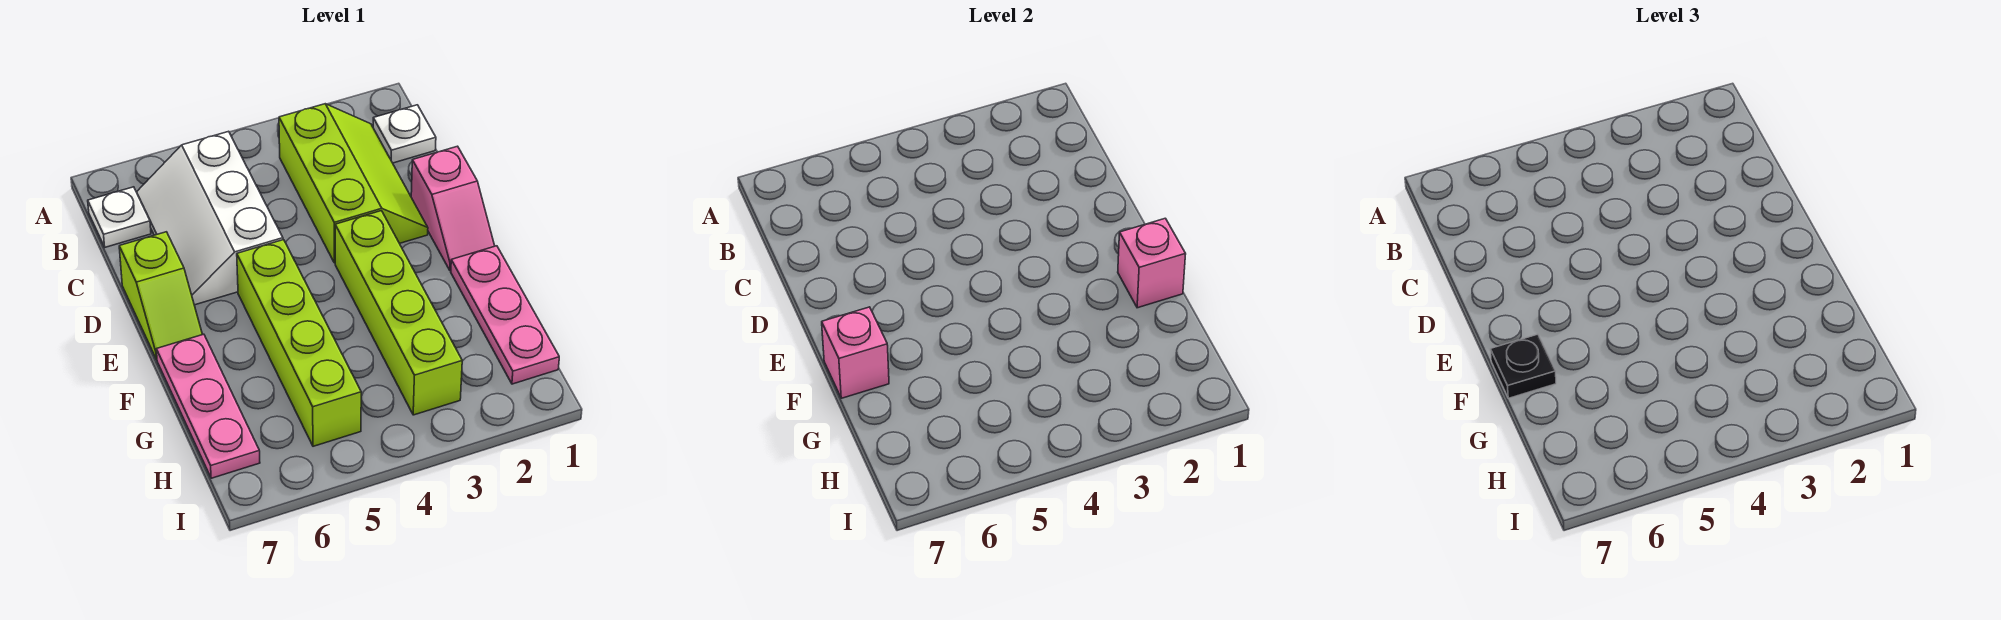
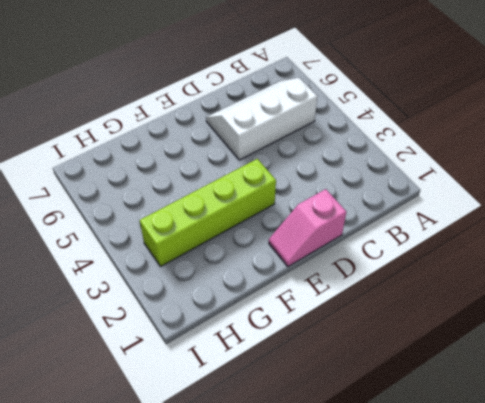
none -> white plate B1 level 1
none -> lime slope B2:D3 level 1 top 3
none -> white plate B7 level 1

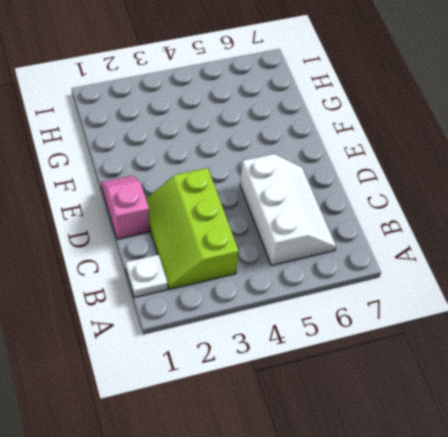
none -> white plate B7 level 1
none -> lime slope D7:E7 level 1 top D
none -> lime brick E3:H3 level 1

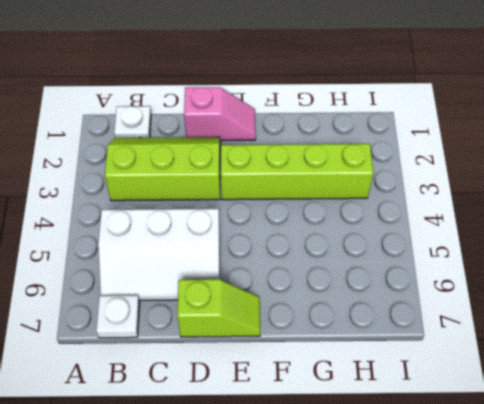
none -> lime brick E5:H5 level 1
none -> pink plate F1:H1 level 1
none -> pink plate F7:H7 level 1

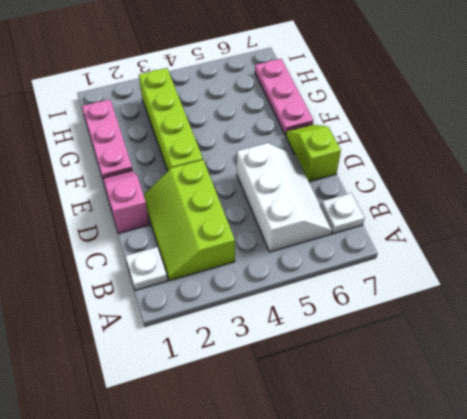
none -> lime brick E5:H5 level 1
none -> pink brick F1 level 2
none -> pink brick F7 level 2

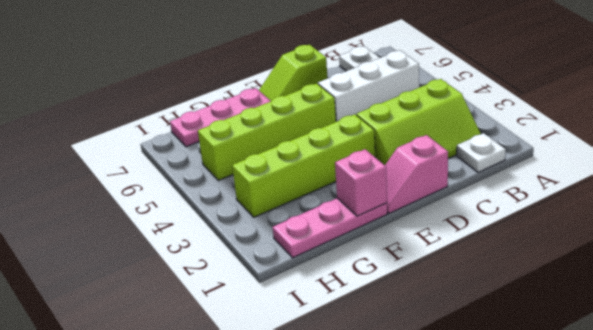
none -> pink brick F7 level 2
none -> black plate F7 level 3

